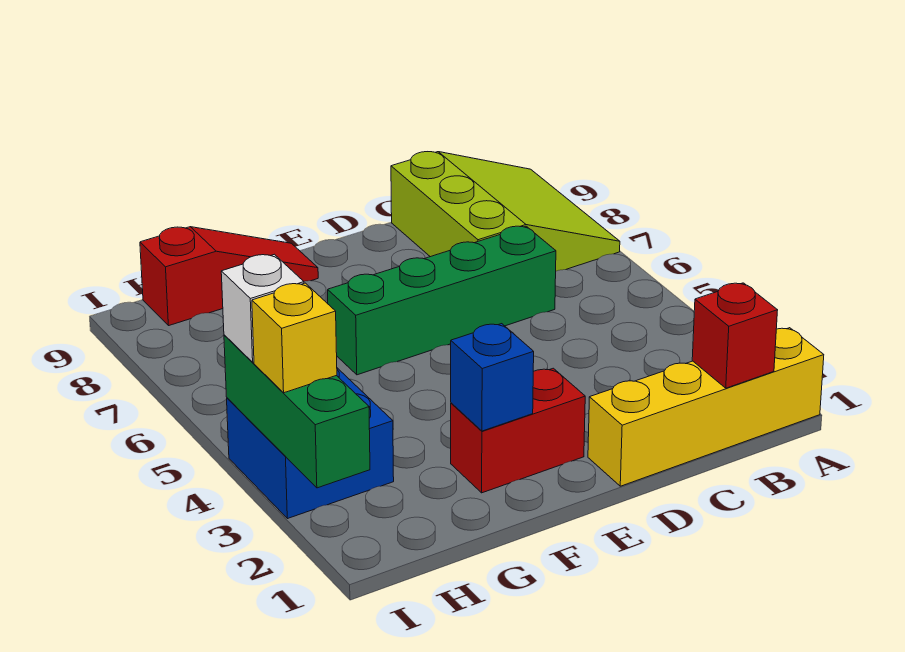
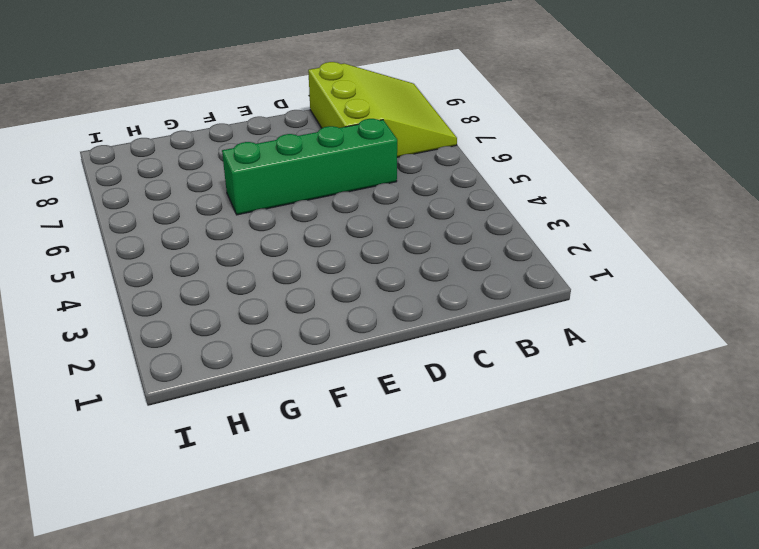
none -> yellow brick A1:D1 level 1
none -> red brick E2:F2 level 1

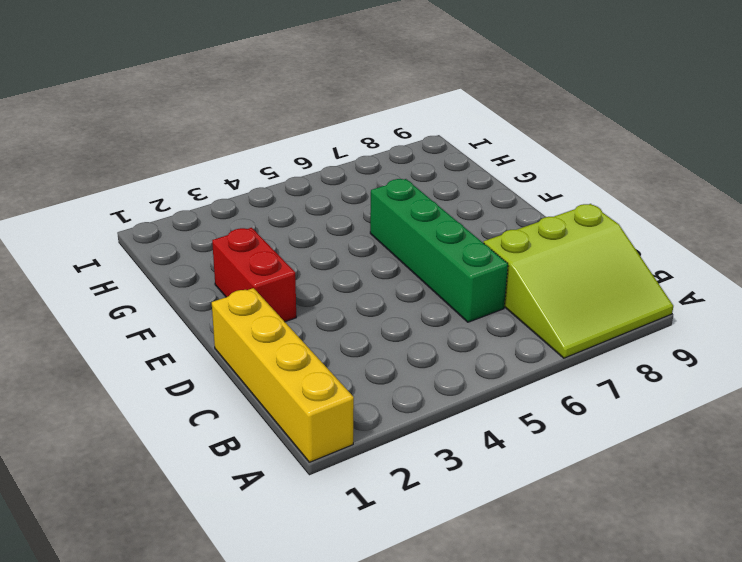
none -> red slope F9:H9 level 1 top H
none -> blue brick H3:I4 level 1

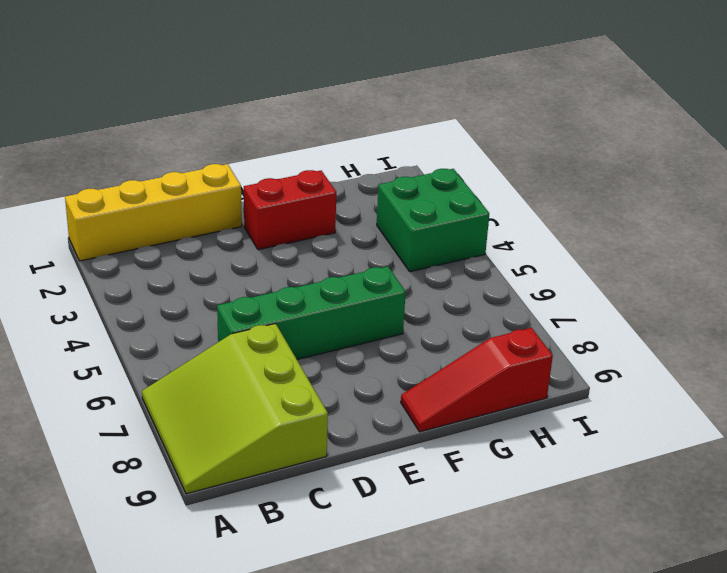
green brick H3:I4 level 1 -> blue brick H3:I4 level 1
none -> red brick B1 level 2
none -> blue brick F2 level 2

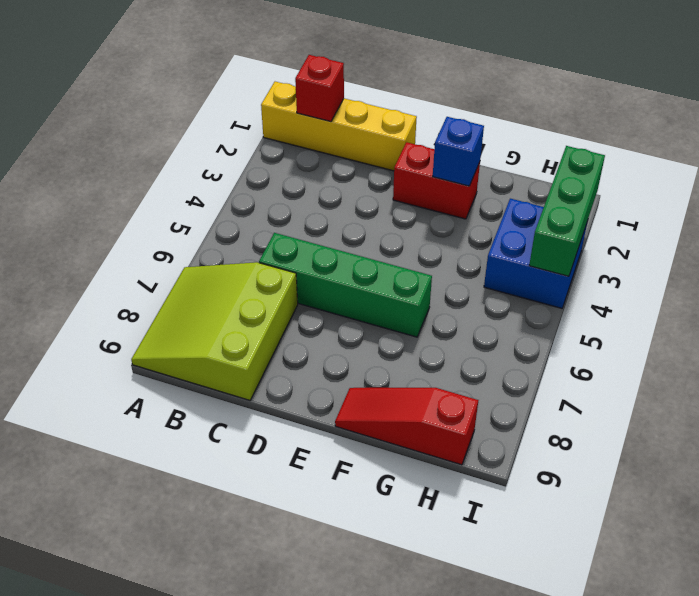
none -> yellow brick I3 level 3
none -> white brick I4 level 3

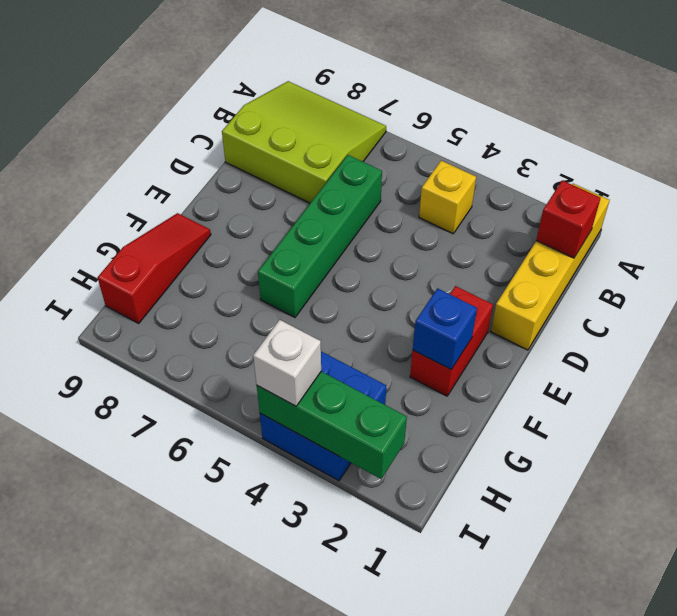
yellow brick B4 level 1 -> yellow brick I3 level 3

